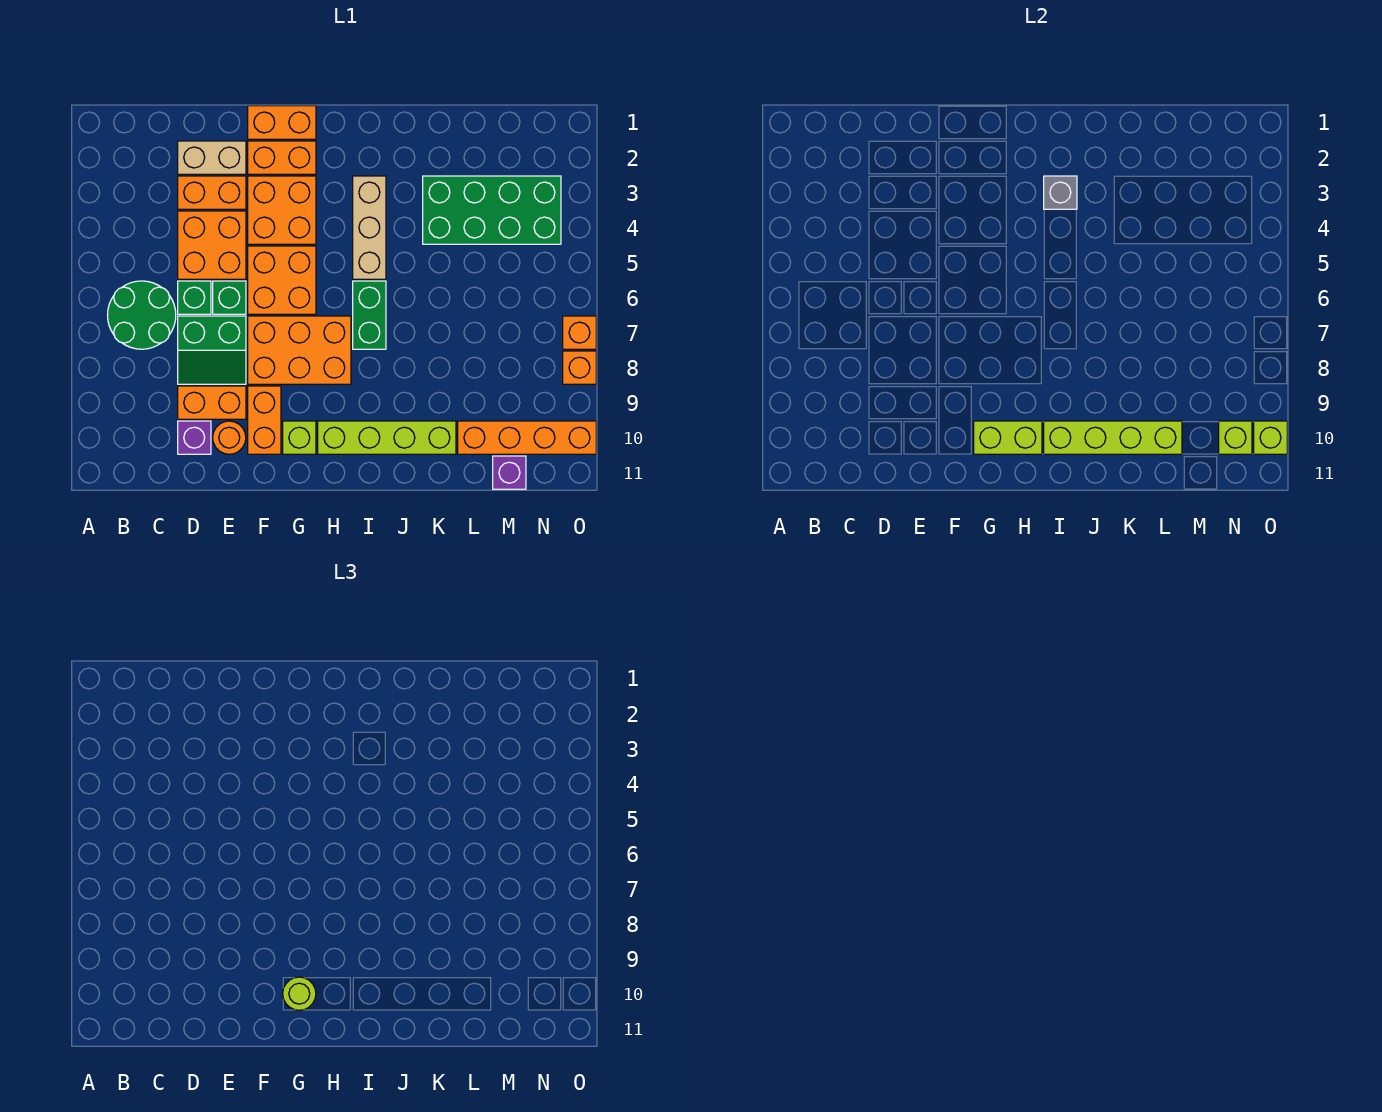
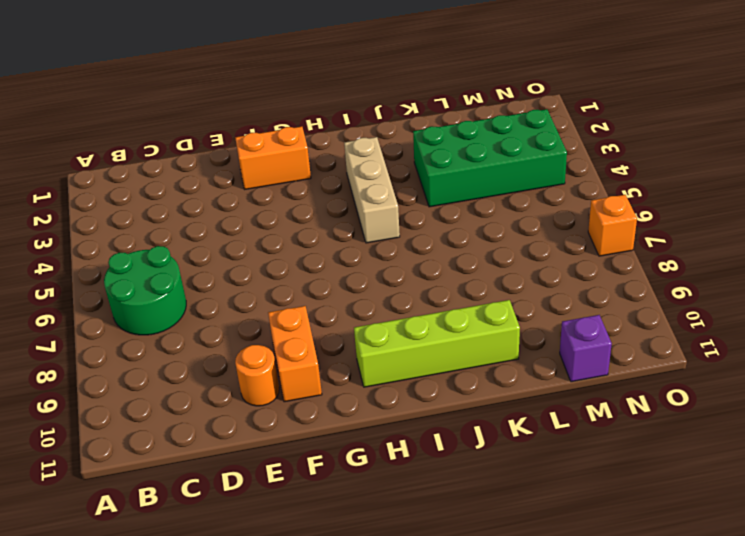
none -> tan brick D2:E2 level 1
none -> orange brick D3:E3 level 1
none -> orange brick D4:E5 level 1
none -> green brick D6 level 1

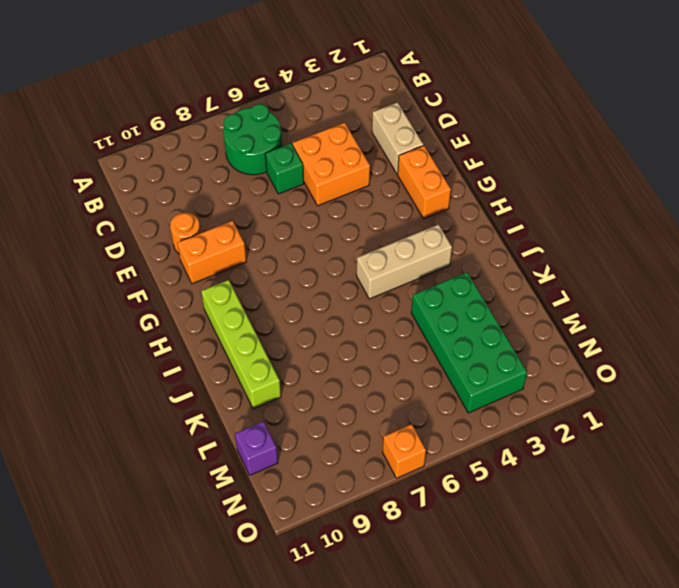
none -> orange brick D3:E3 level 1
none -> green slope D7:E8 level 1 top 7
none -> orange brick D9:E9 level 1
none -> purple brick D10 level 1

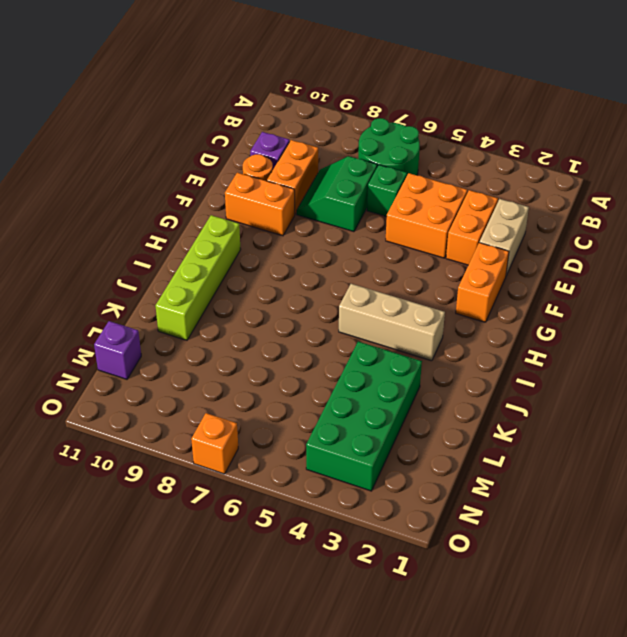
none -> green brick E6 level 1
none -> orange brick F1:G1 level 1
none -> orange brick F3:G4 level 1
none -> orange brick F5:G6 level 1

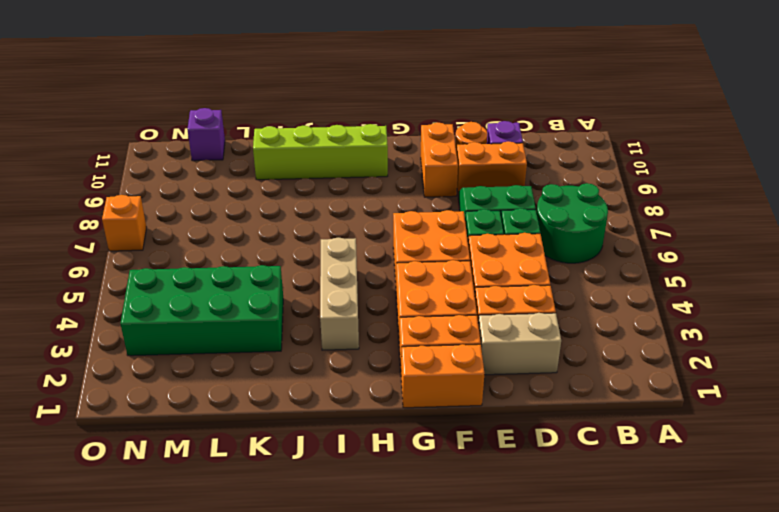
none -> orange brick F7:H8 level 1
none -> lime brick G10 level 1
none -> green brick I6:I7 level 1
none -> orange brick L10:O10 level 1

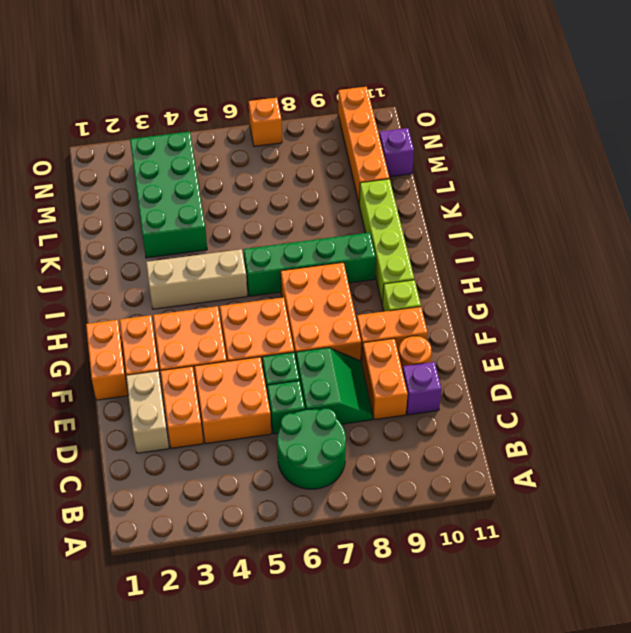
green brick I6:I9 level 1 -> green brick I6:I7 level 1
none -> orange brick O8 level 1
none -> lime brick G10:H10 level 2
none -> grey brick I3 level 2
none -> lime brick I10:L10 level 2

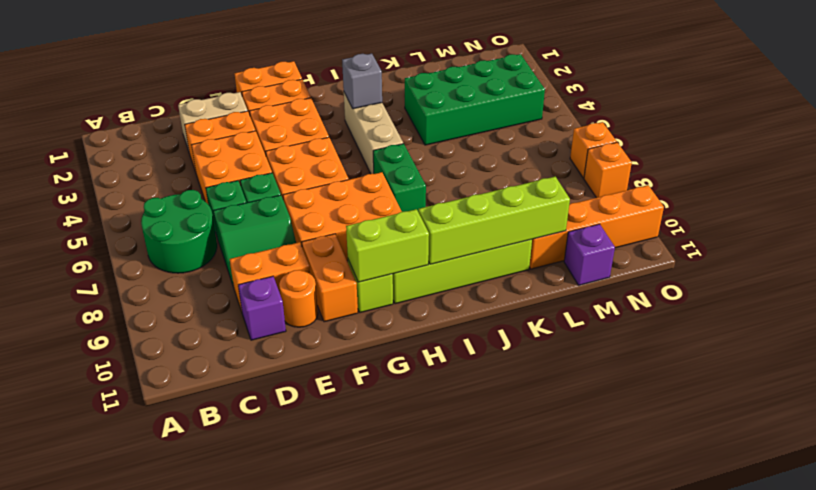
none -> lime brick N10 level 2
none -> lime brick O10 level 2
none -> lime round brick G10 level 3

